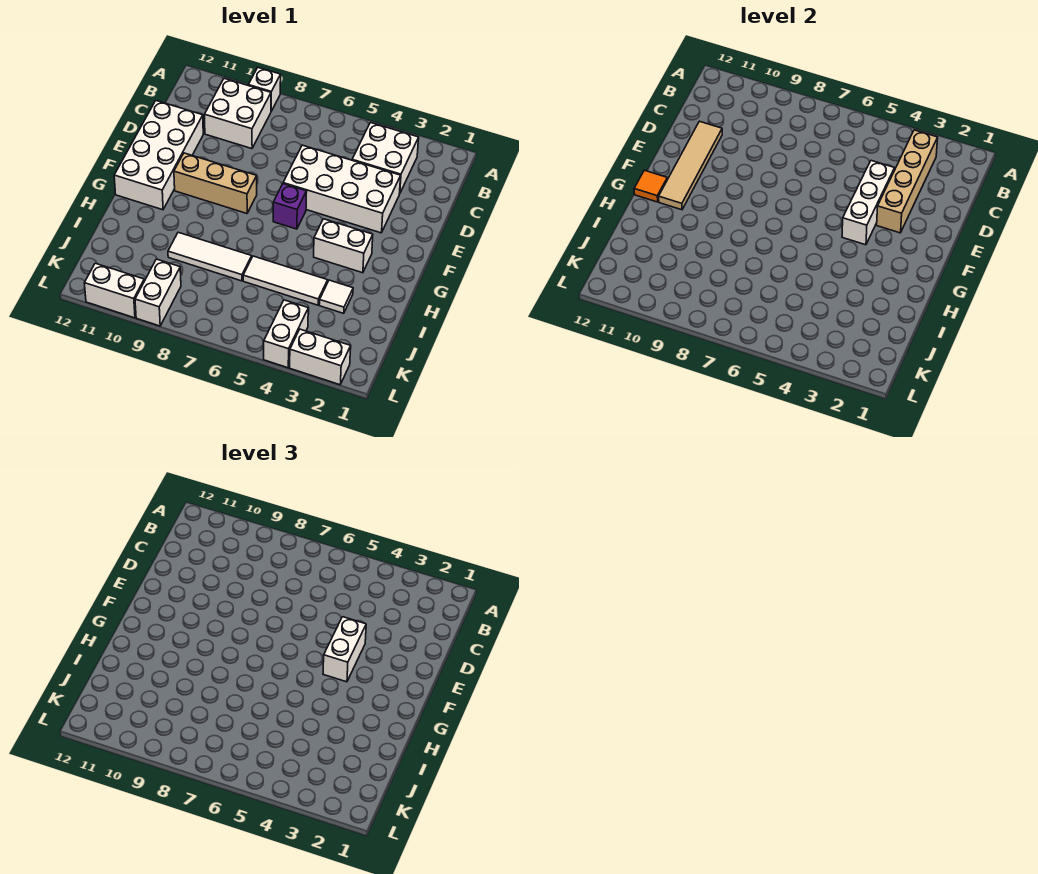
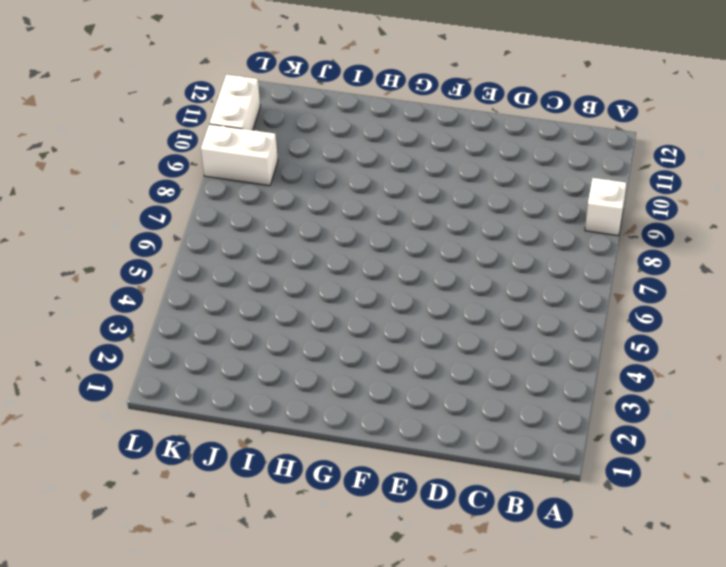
none -> white brick B3:C4 level 1
none -> white brick B9:C10 level 1
none -> white brick D3:E6 level 1

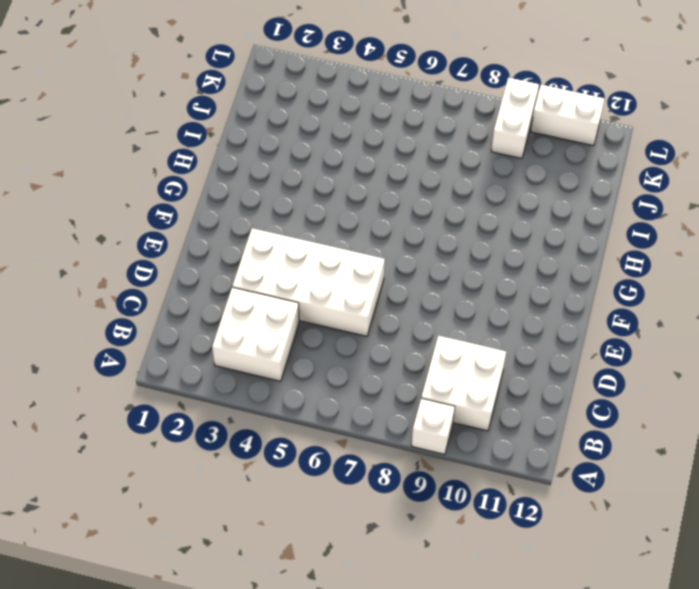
none -> white brick D11:G12 level 1
none -> purple brick F6 level 1
none -> tan brick F8:F10 level 1

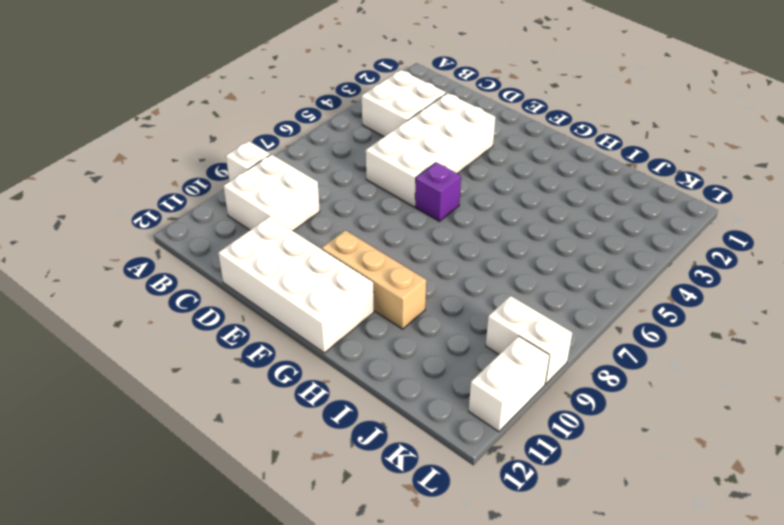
tan brick F10:H10 level 1 -> tan brick F8:F10 level 1
none -> white brick G3:G4 level 1
none -> white tile I3 level 1
none -> white tile I4:I6 level 1

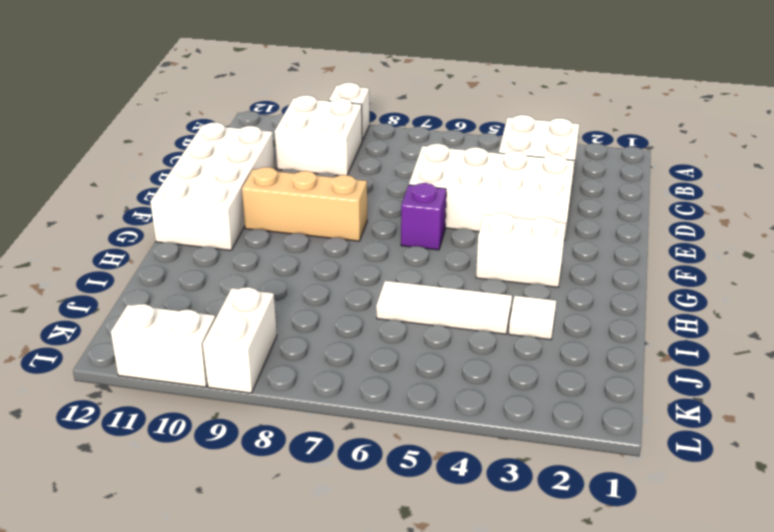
none -> white tile I7:I9 level 1
none -> white brick K4:L4 level 1
none -> white brick L2:L3 level 1

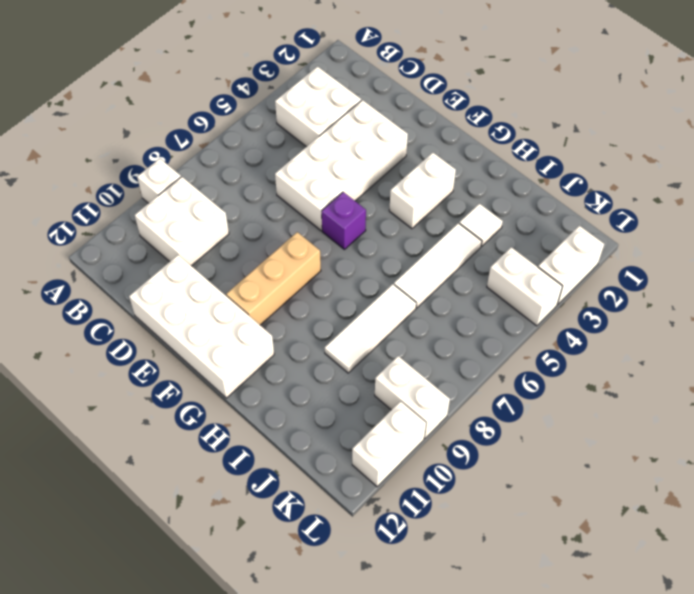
none -> tan brick B3:E3 level 2
none -> white brick D4:F4 level 2
none -> tan tile D11:G11 level 2

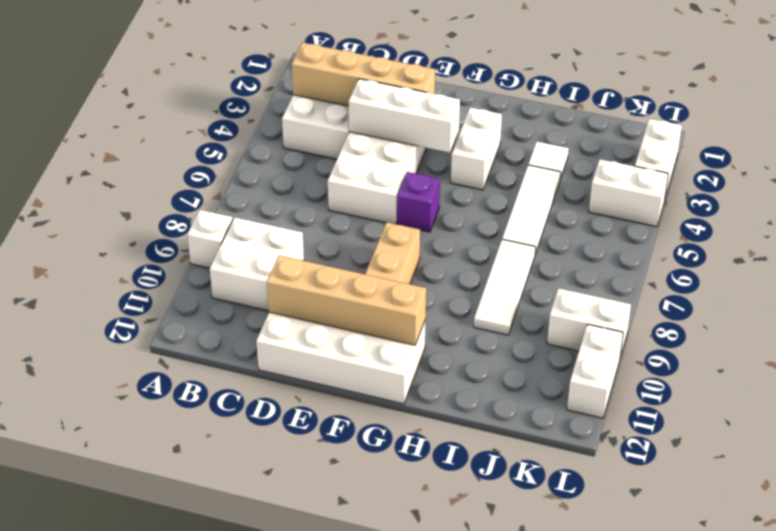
tan brick D11:G11 level 2 -> tan tile D11:G11 level 2
none -> orange tile G12 level 2
none -> white brick E4:F4 level 3

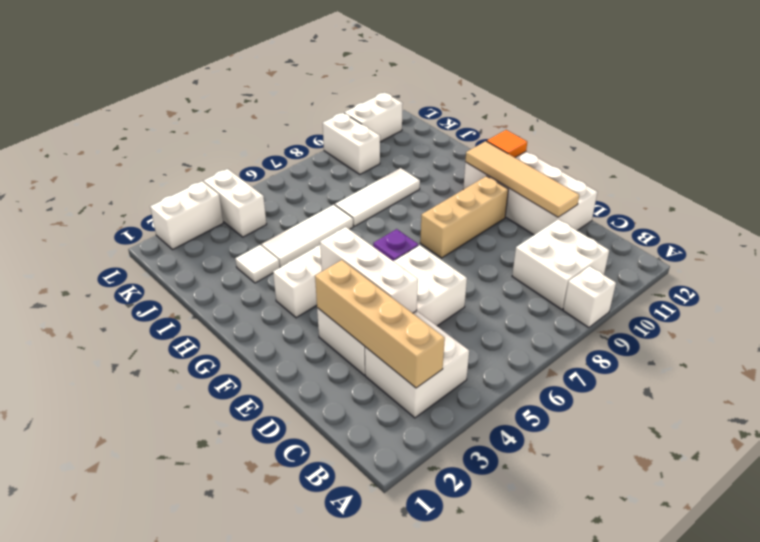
none -> white brick E4:F4 level 3

